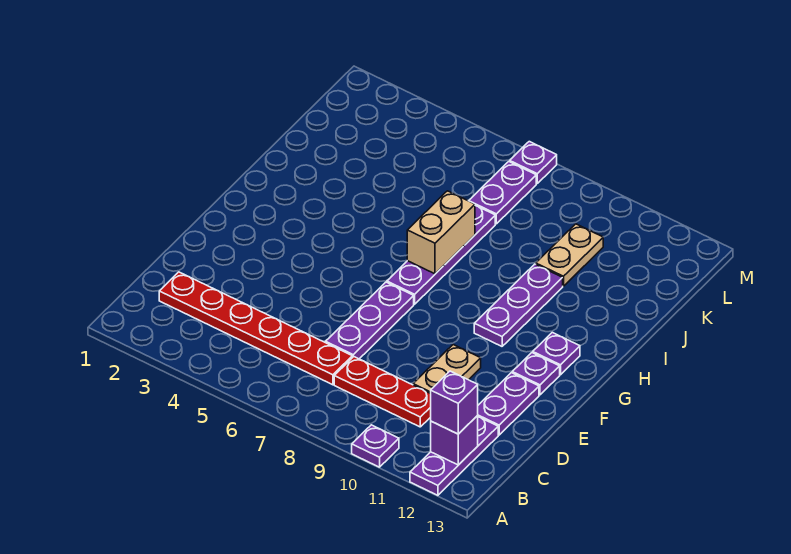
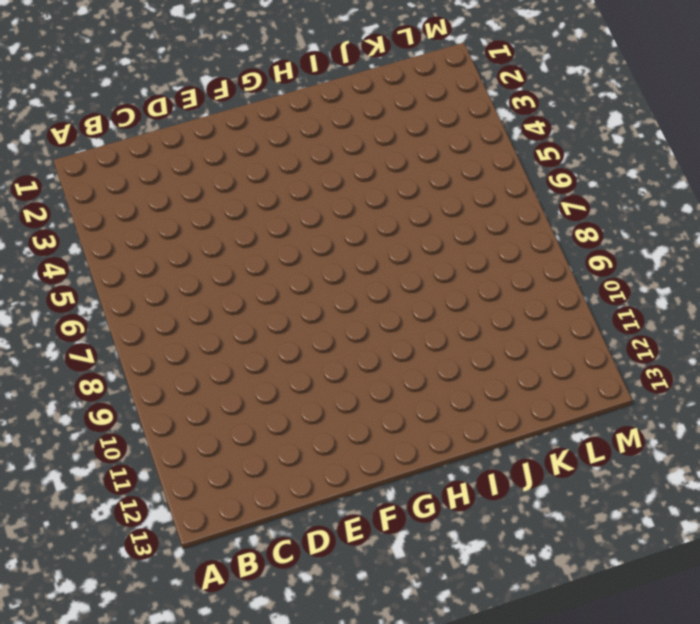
none -> purple plate A10 level 1
none -> purple plate A12:C12 level 1
none -> red plate C2:C7 level 1

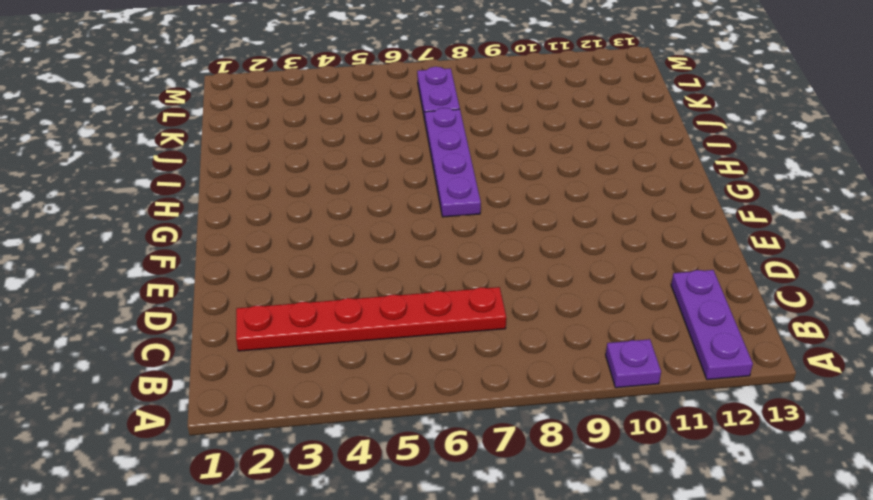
none -> red plate C8:C10 level 1
none -> purple plate D7:F7 level 1
none -> tan plate D10:E10 level 1

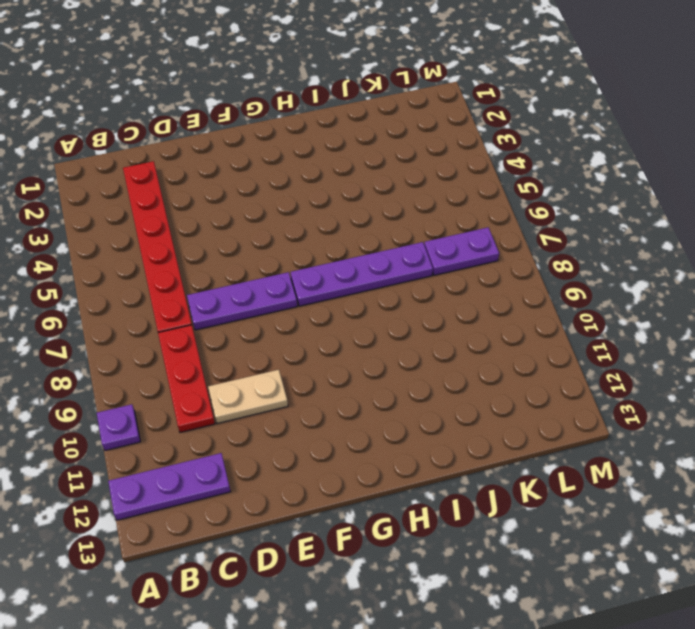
none -> purple plate D12:E12 level 1
none -> purple plate F12 level 1
none -> purple plate G10:I10 level 1

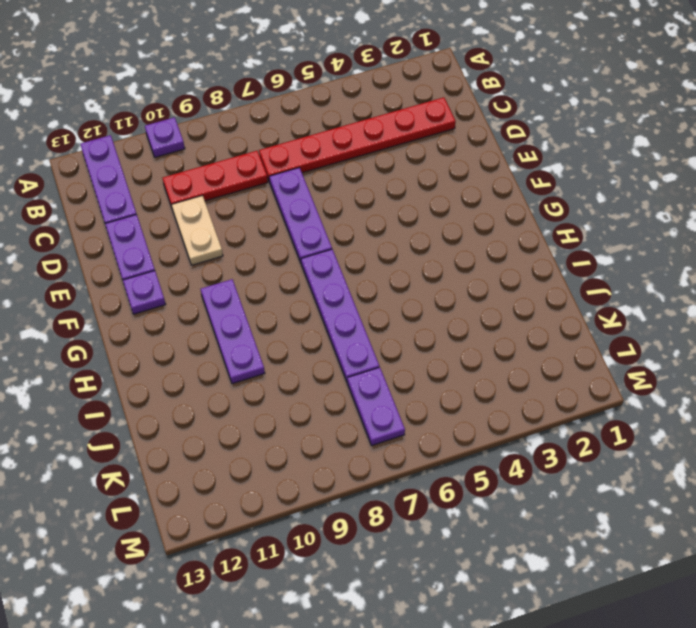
none -> purple plate G12 level 1
none -> tan plate J10:K10 level 1
none -> purple plate M7 level 1

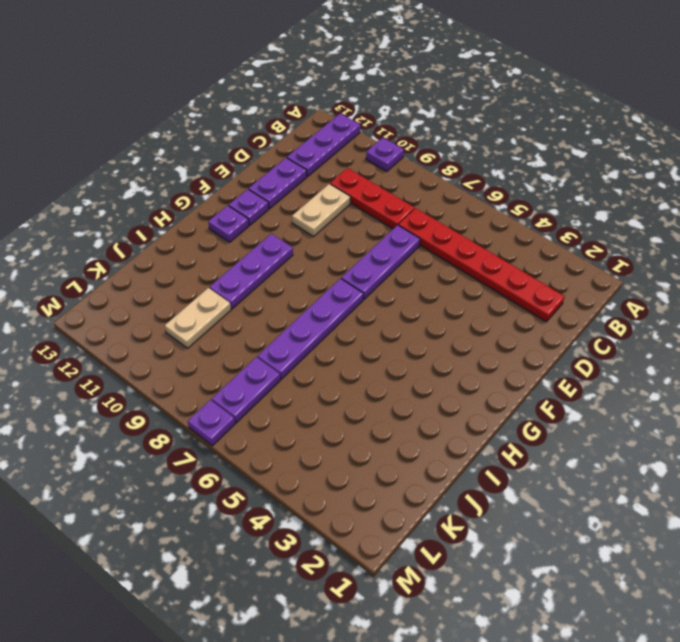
none -> purple brick B12 level 2
none -> tan brick H7:I7 level 2
none -> purple brick B12 level 3

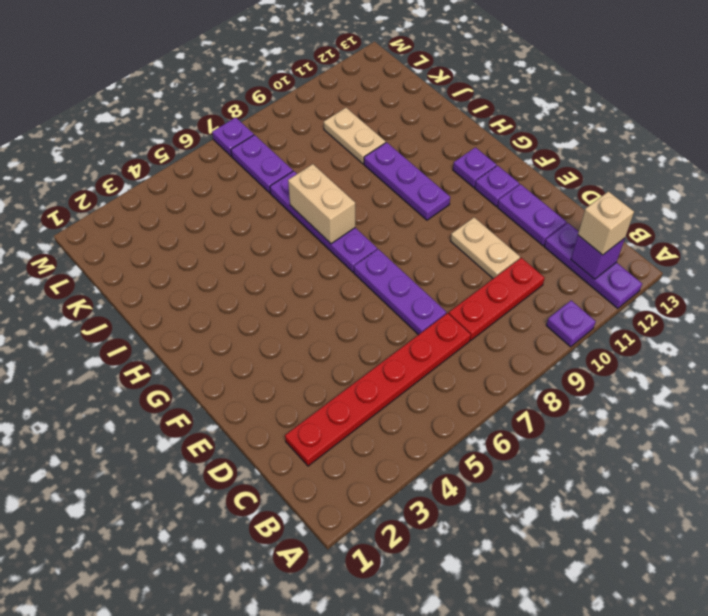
tan brick B12 level 3 -> purple brick B12 level 3

